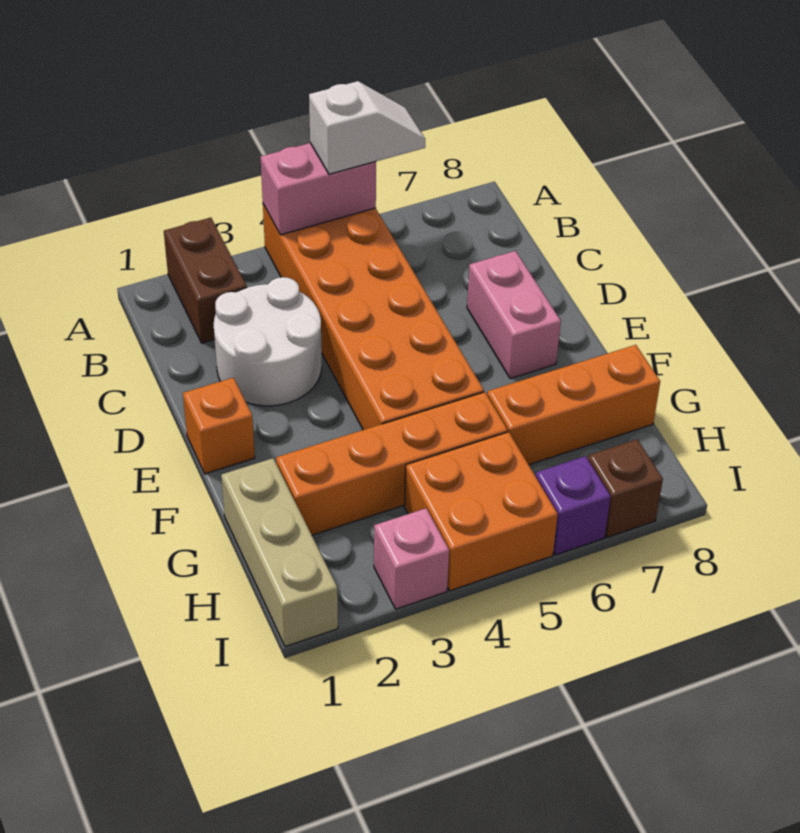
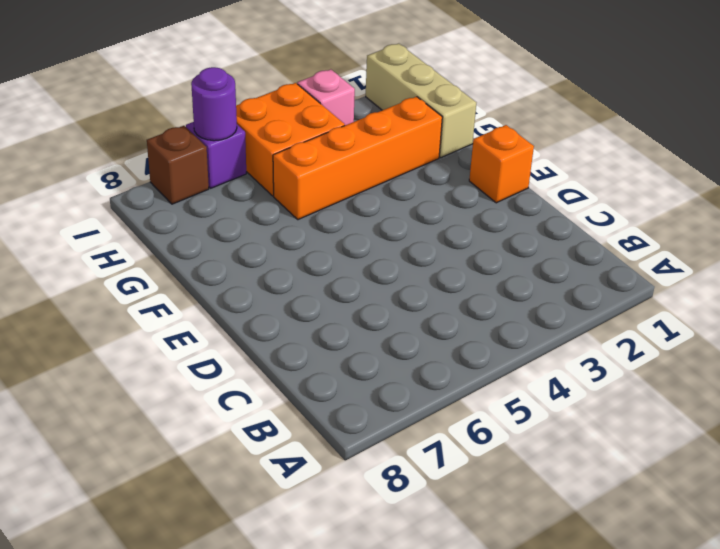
purple round brick I6 level 2 -> none
none -> brown brick A2:B2 level 1
none -> orange brick A4:F5 level 1
none -> white round brick C2:D3 level 1

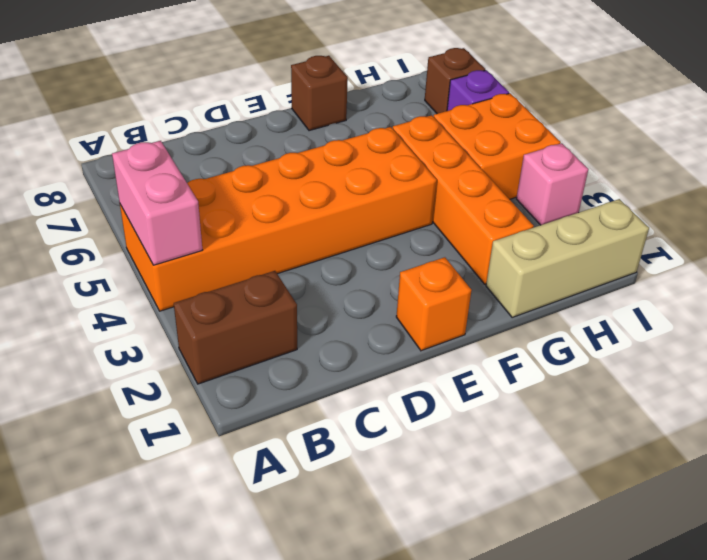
brown brick F8 level 1 -> none
none -> white round brick C2:D3 level 1
none -> pink brick D7:E7 level 1
none -> orange brick G6:G8 level 1

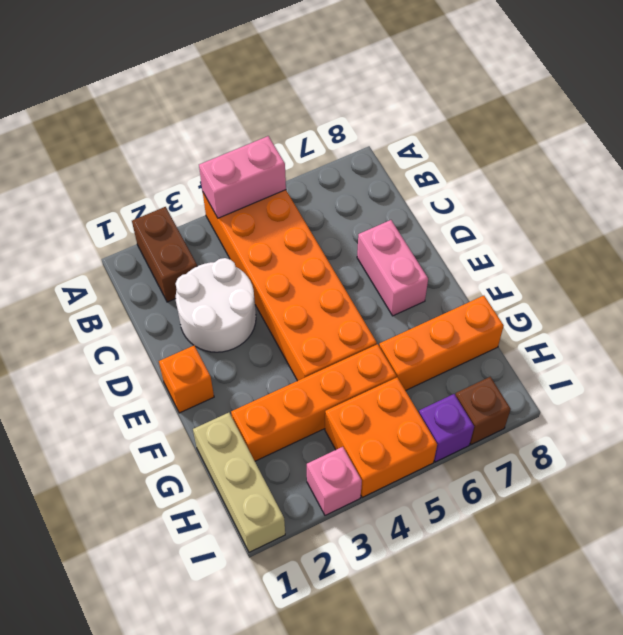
none -> white slope A5:A6 level 3 top 5

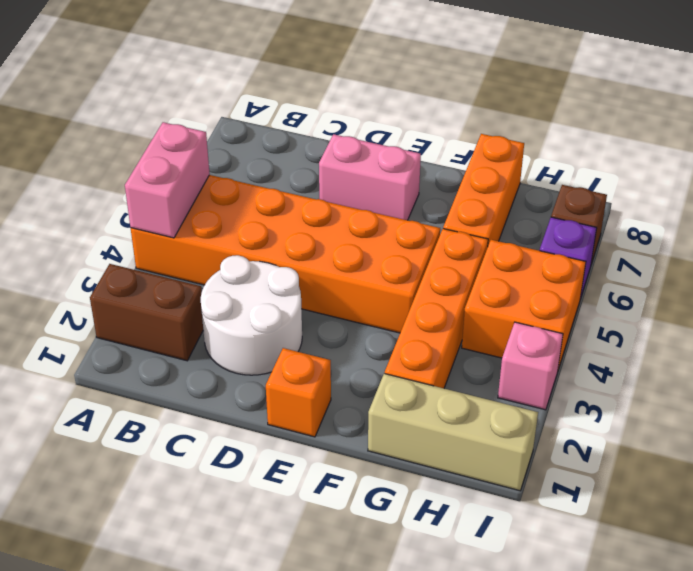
none -> white slope A5:A6 level 3 top 5

